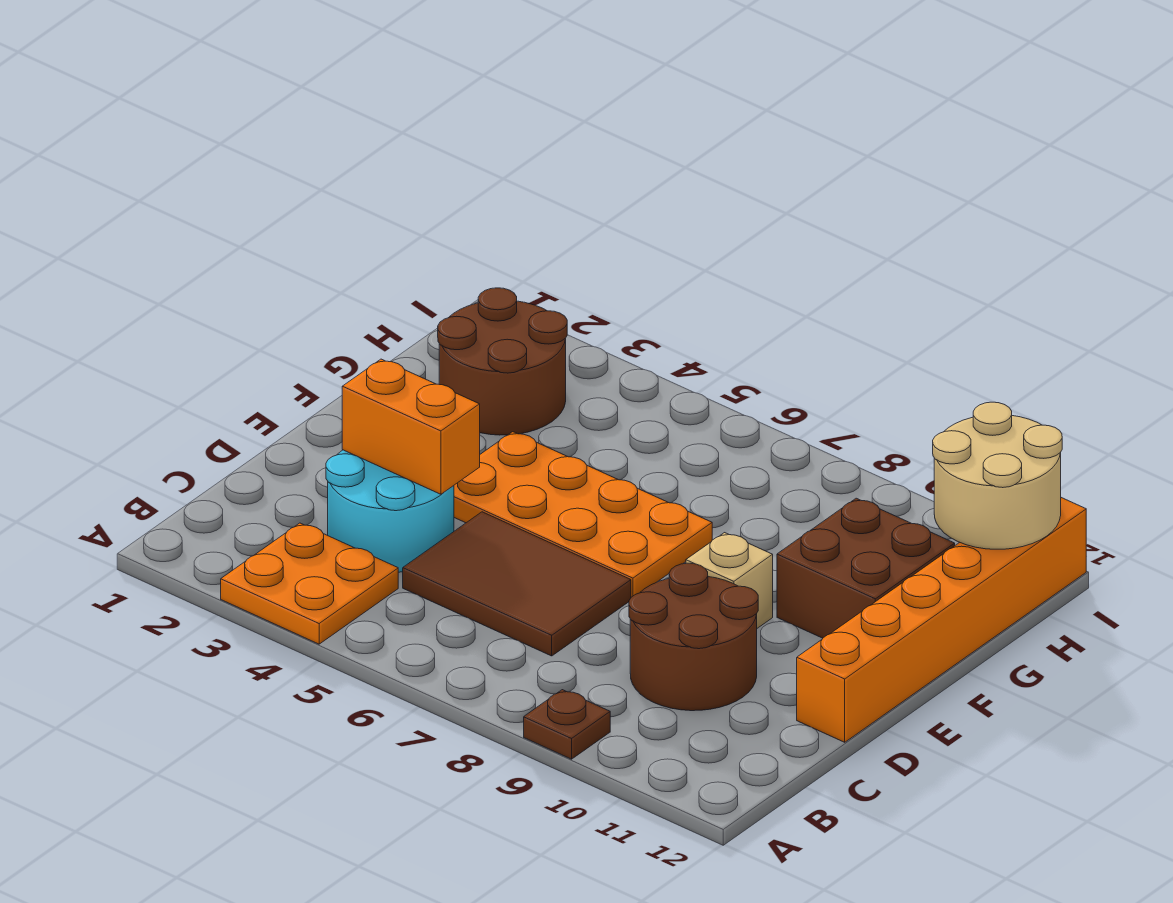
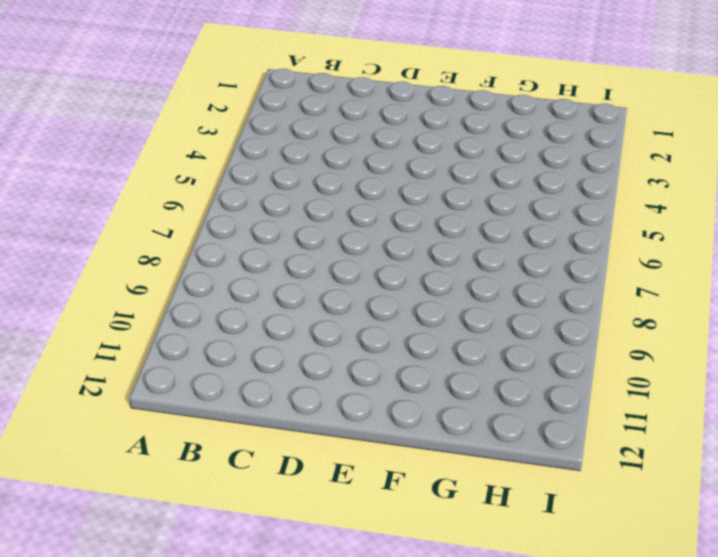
none -> orange plate A3:B4 level 1
none -> brown plate A9 level 1
none -> cyan round brick C3:D4 level 1

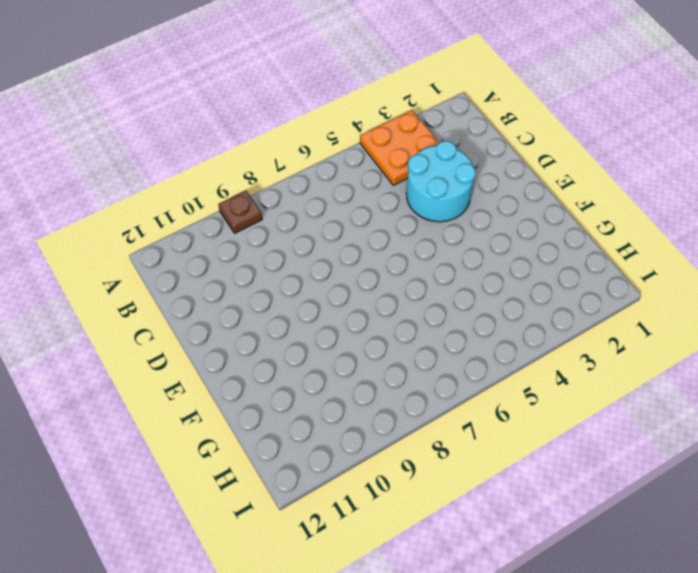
none -> brown tile C5:D7 level 1
none -> brown round brick C9:D10 level 1
none -> orange brick D12:I12 level 1

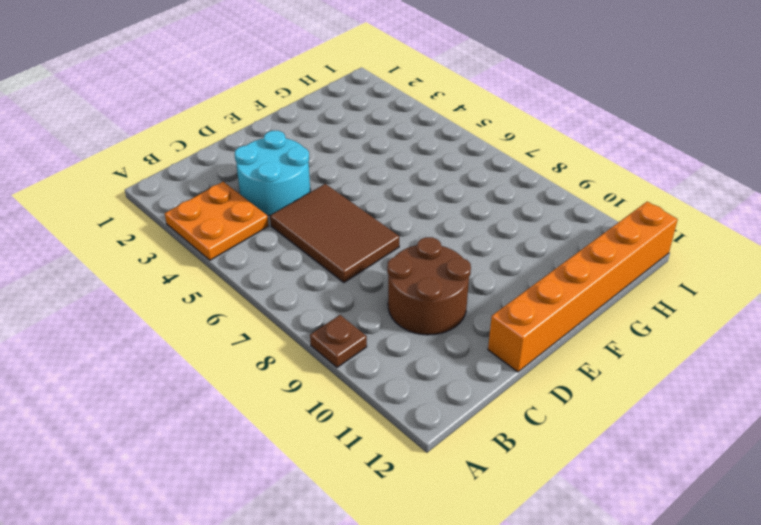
none -> orange plate E4:F7 level 1
none -> tan brick E9 level 1
none -> brown brick F10:G11 level 1

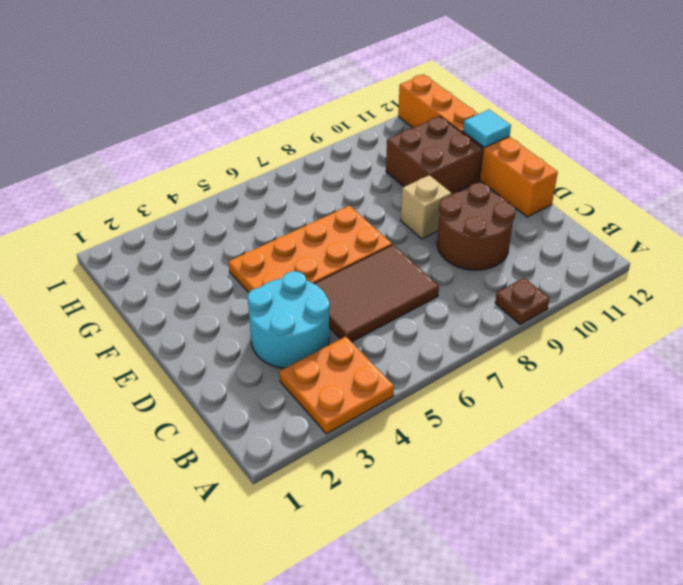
cyan tile F12 level 2 -> none
none -> brown round brick G2:H3 level 1
none -> orange brick D3:D4 level 2
none -> tan round brick H11:I12 level 2

